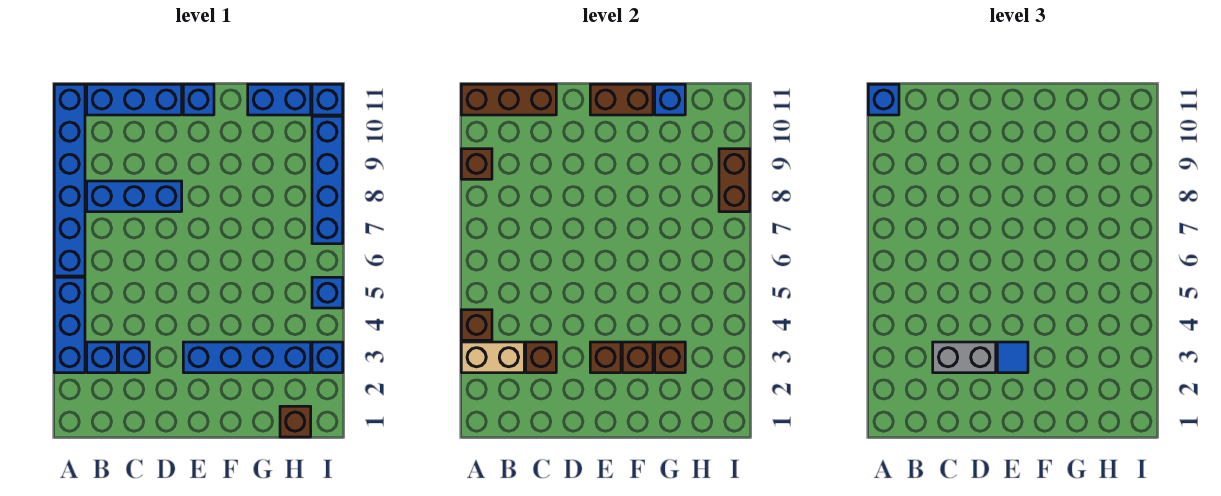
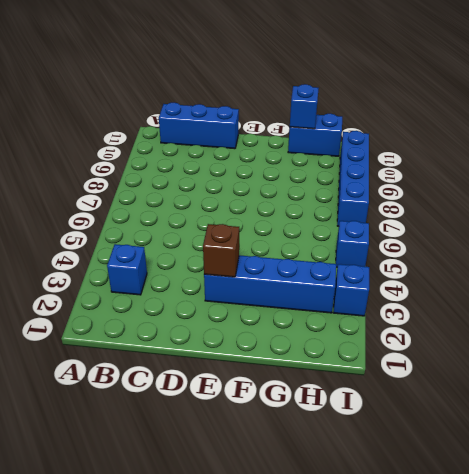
none -> blue brick A3:A5 level 1
none -> blue brick A6:A11 level 1
none -> blue brick B8:D8 level 1

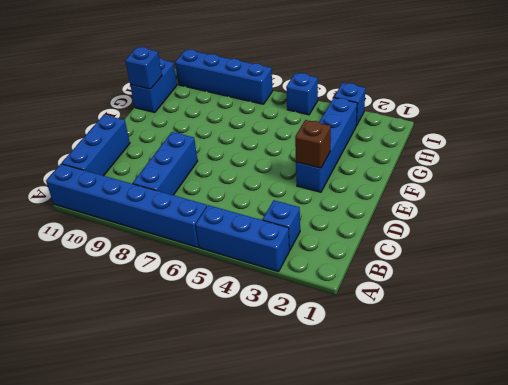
none -> blue brick C3 level 1
none -> blue brick E11 level 1
none -> brown brick H1 level 1

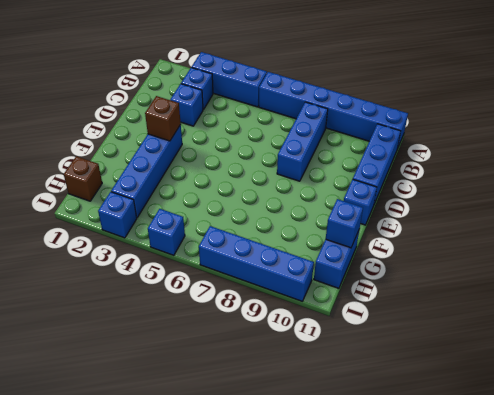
none -> blue brick I11 level 1
none -> tan brick A3:B3 level 2
none -> brown brick A4 level 2

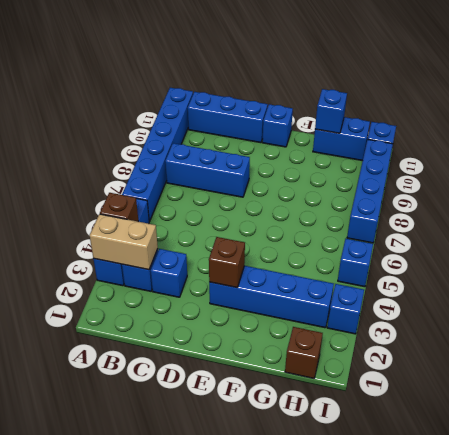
none -> brown brick A9 level 2
none -> brown brick A11:C11 level 2
none -> brown brick C3 level 2

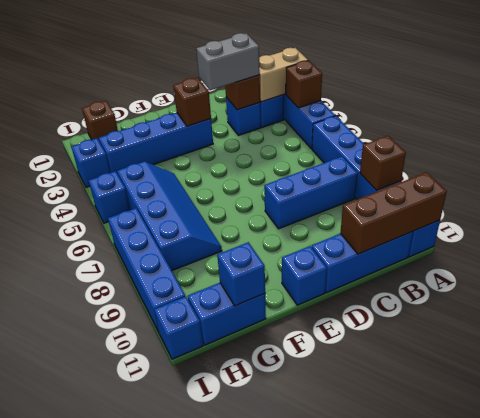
blue slope G5:H8 level 1 top H -> none
none -> brown brick E11:F11 level 2
none -> brown brick F3 level 2
none -> brown brick G3 level 2

